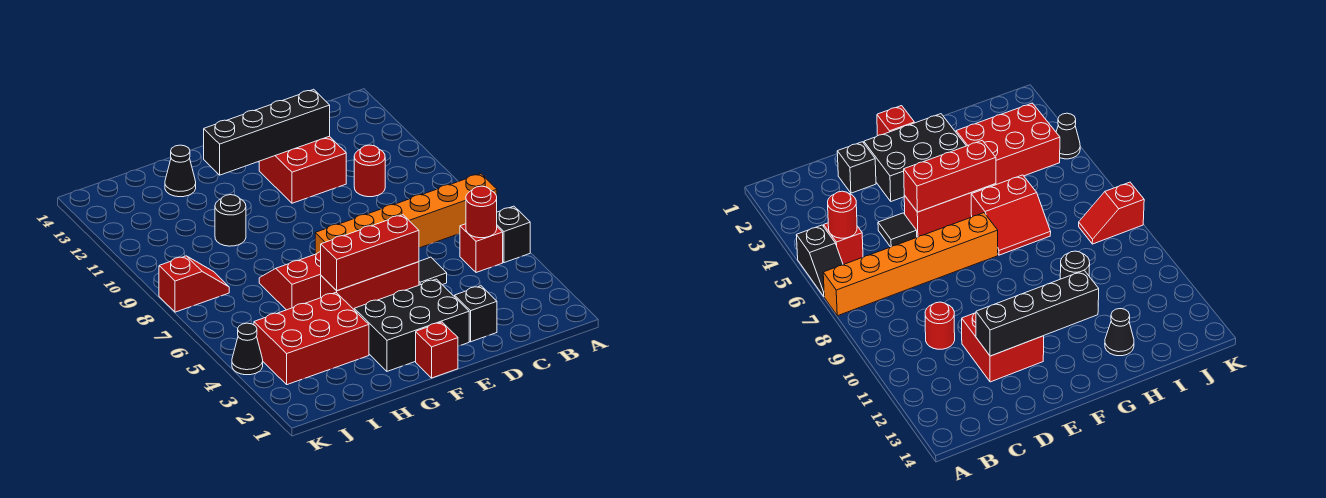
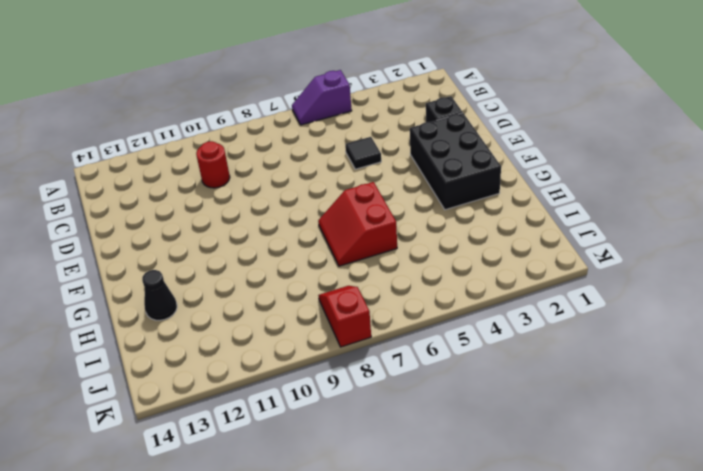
purple slope A5:A6 level 1 top 5 -> black slope A5:A6 level 1 top 5
none -> orange brick A7:F7 level 1
none -> red brick B5 level 1
none -> red brick D11:E12 level 1

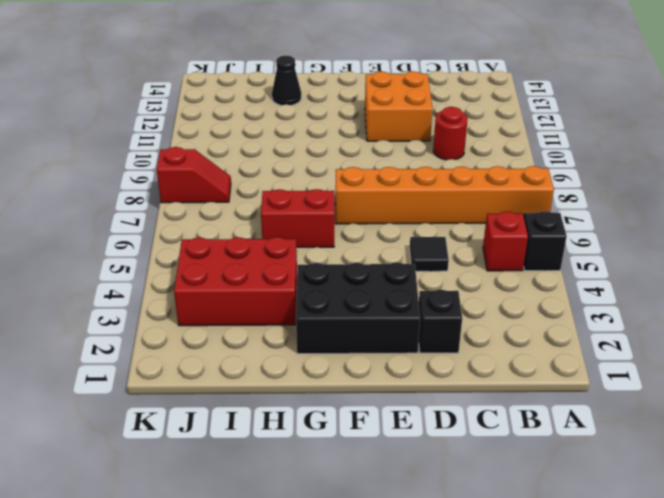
orange brick D11:E12 level 1 -> red brick D11:E12 level 1
none -> red brick E5:G5 level 1
none -> red brick F1 level 1
none -> black round brick H10 level 1

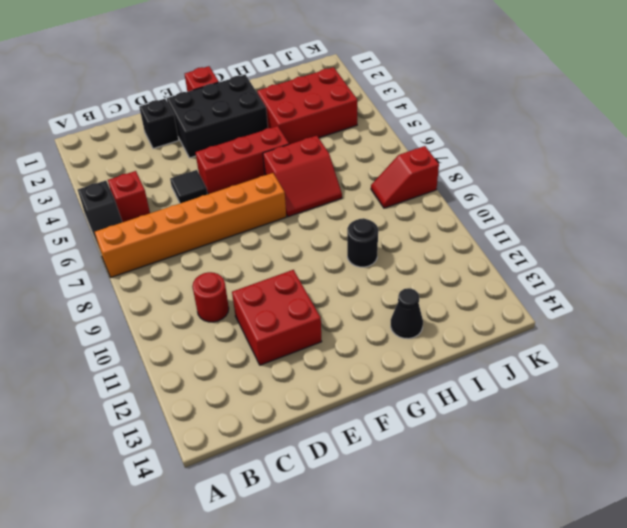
none -> black cone K4 level 1
none -> red round brick B5 level 2
none -> black brick D12:G12 level 2

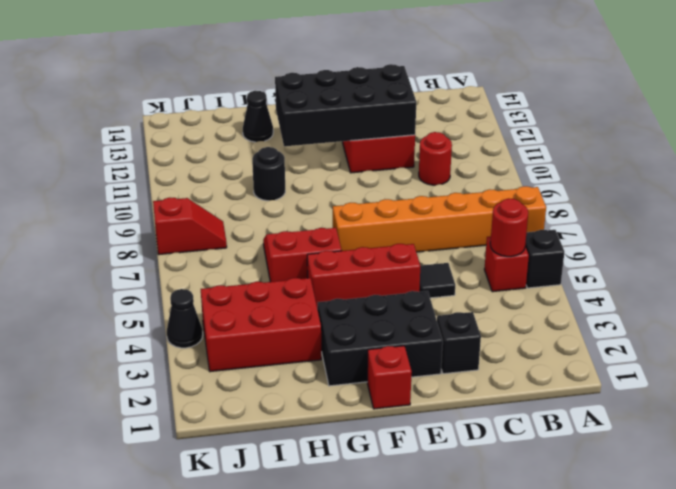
black brick D11:G12 level 2 -> black brick D12:G12 level 2
none -> red brick E5:G5 level 2

